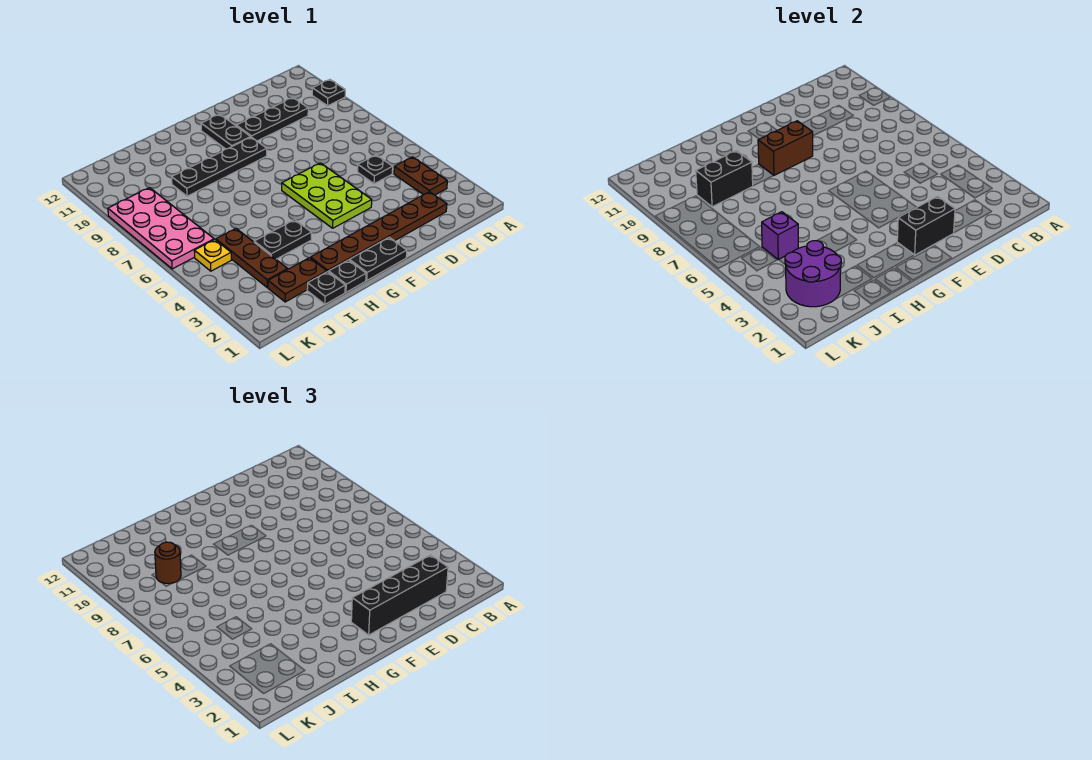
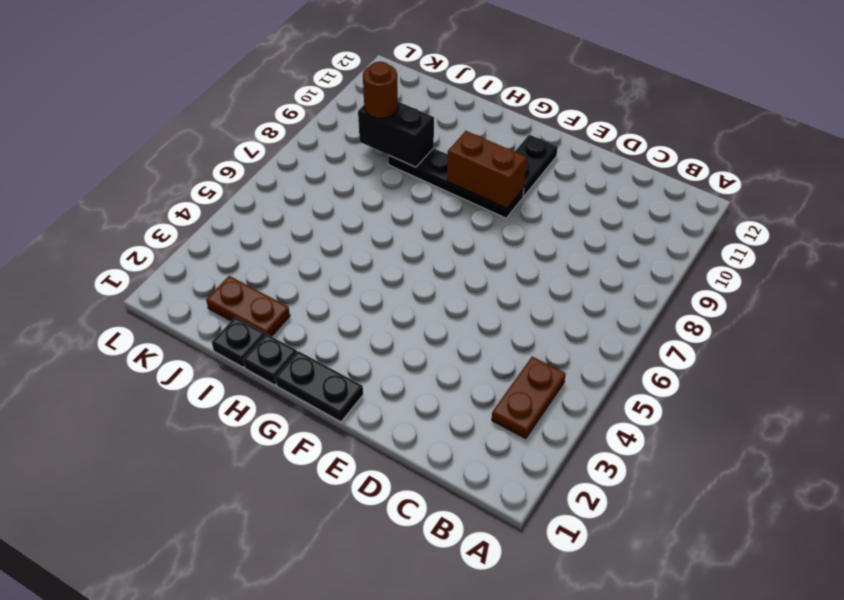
none -> black plate A10 level 1
none -> brown plate C2:H2 level 1
none -> black plate C5 level 1

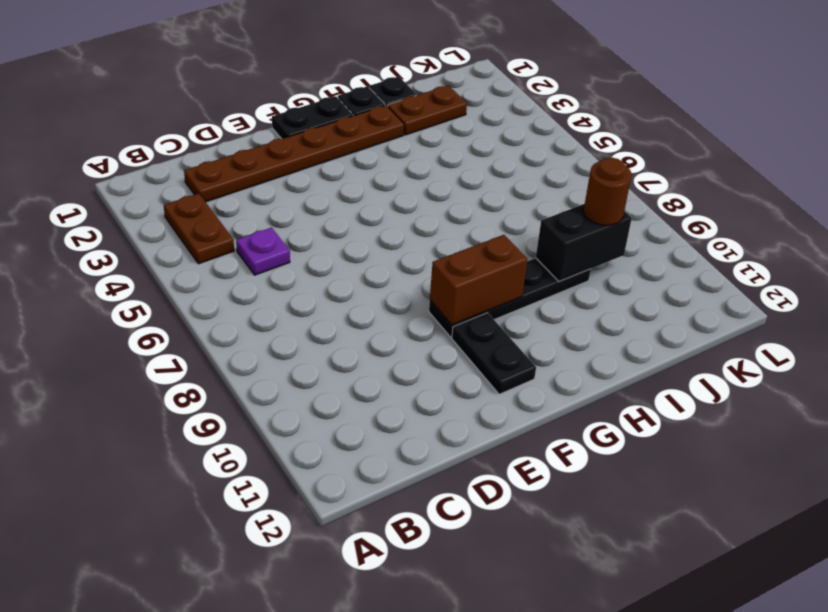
purple plate C5 level 1 -> black plate C5 level 1
none -> black plate A10 level 1
none -> black plate C10:E10 level 1
none -> lime plate E4:F6 level 1

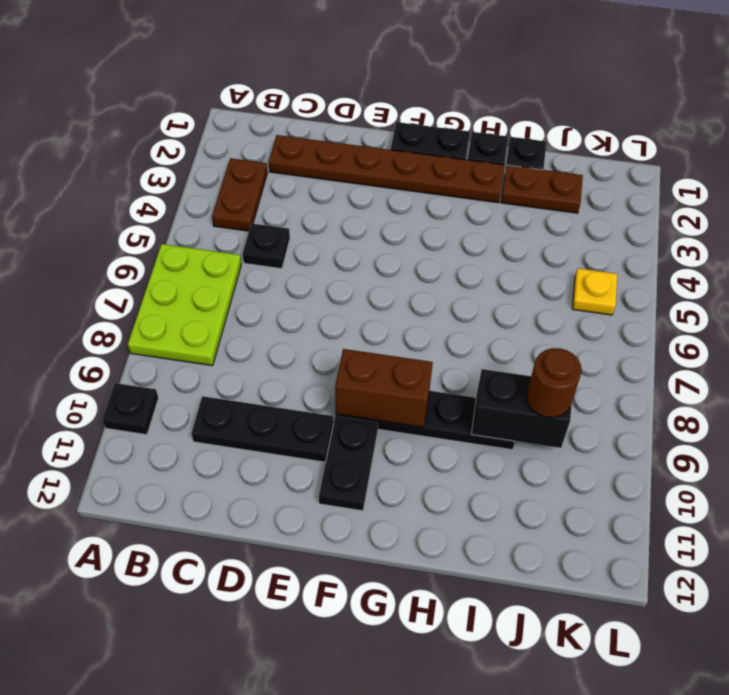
lime plate A6:B8 level 1 -> lime plate E4:F6 level 1
none -> black plate H4:I4 level 1
none -> brown plate J3:J5 level 1
none -> pink plate K6:L9 level 1

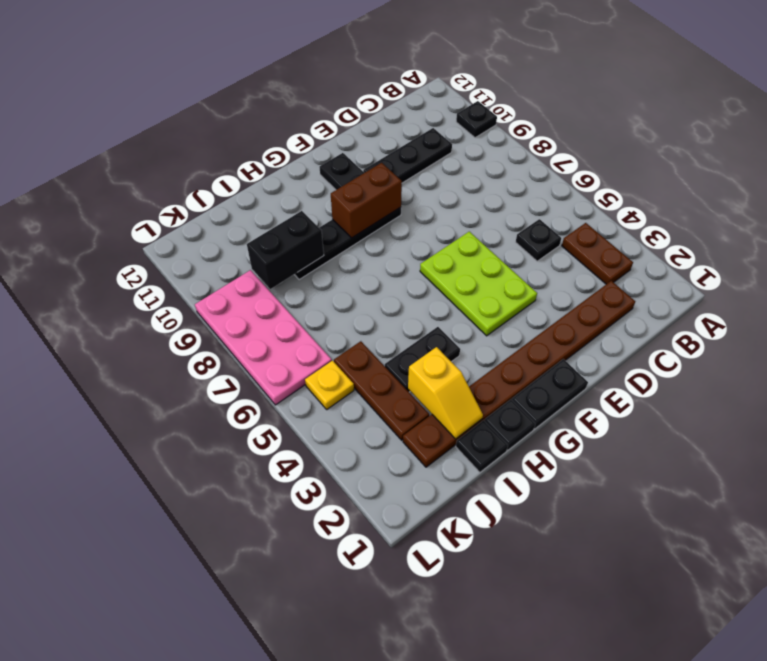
yellow slope I2:I3 level 2 top 3 -> none
none -> black brick E2:F2 level 2
none -> purple round brick J2:K3 level 2
none -> purple brick J5 level 2

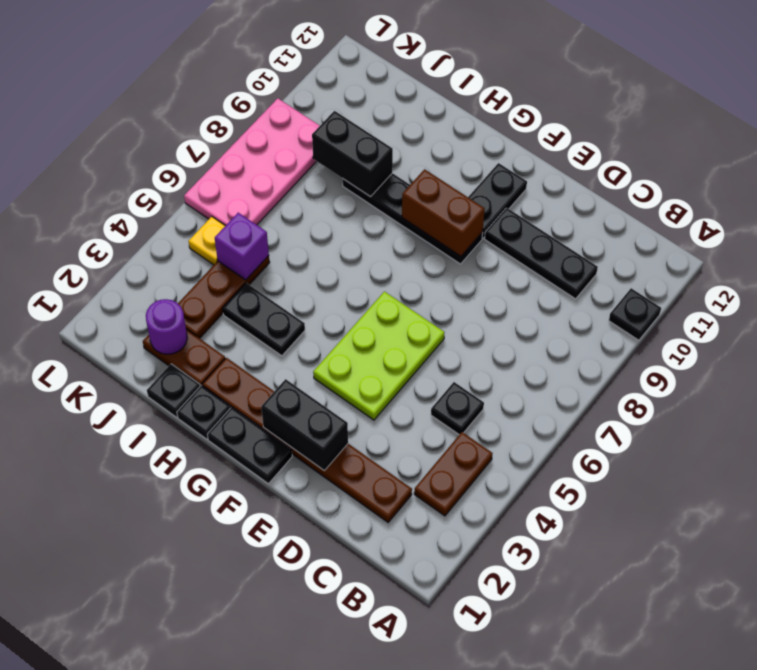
purple round brick J2 level 2 -> purple round brick J2:K3 level 2
none -> black brick C2:F2 level 3
none -> brown round brick J9 level 3

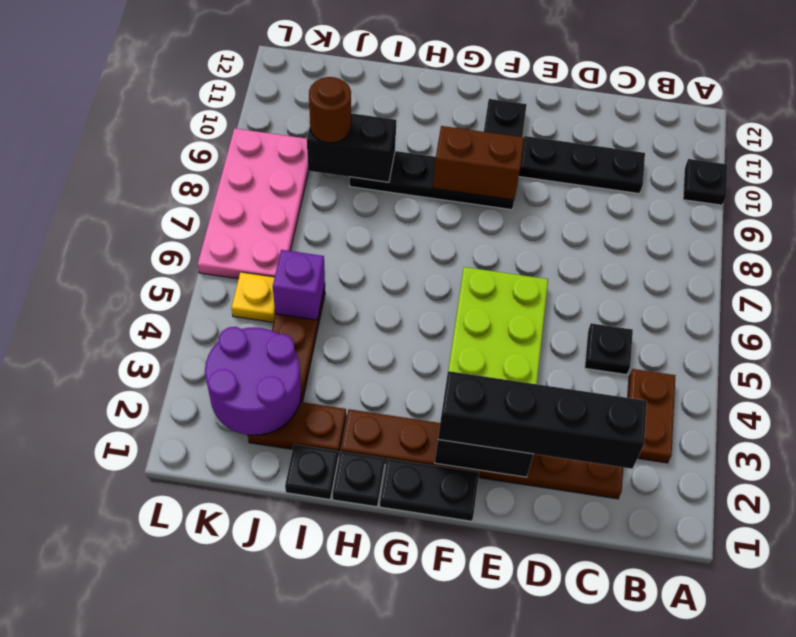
none -> black plate H4:I4 level 1

